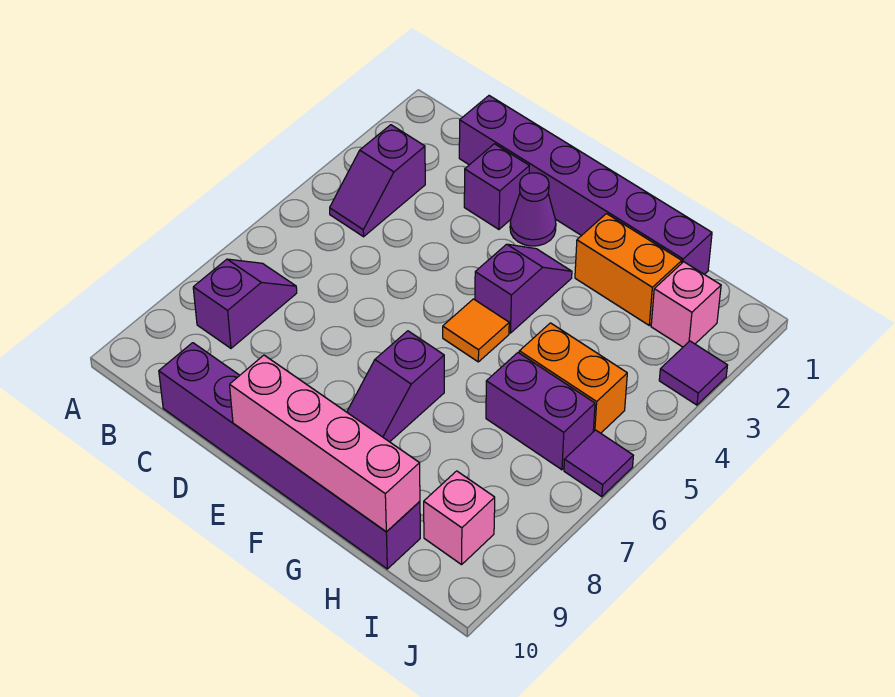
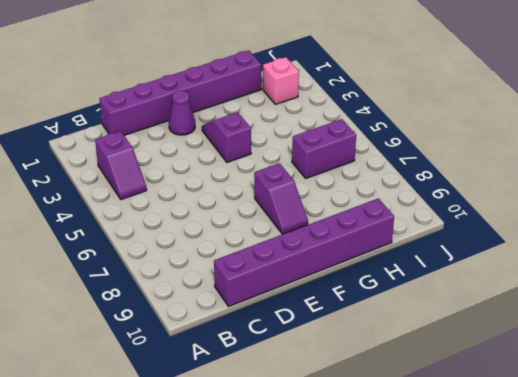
none -> purple slope B7:B8 level 1 top 8
none -> purple brick D2 level 1
none -> orange tile F5 level 1

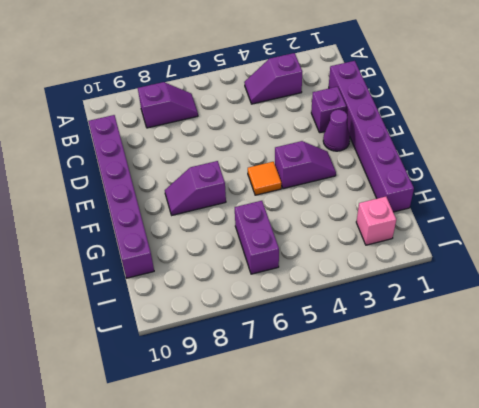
none -> orange brick G2:H2 level 1
none -> orange brick H5:I5 level 1
none -> pink brick I9 level 1

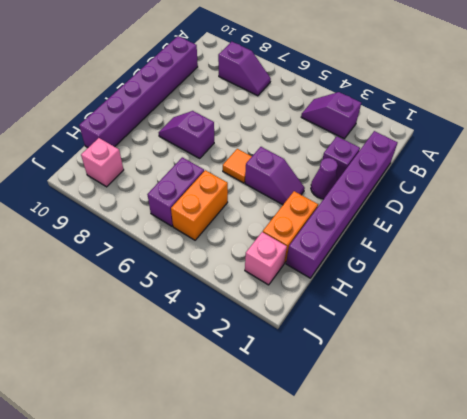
none -> purple tile J3 level 1
none -> purple tile J6 level 1
none -> pink brick E10:H10 level 2

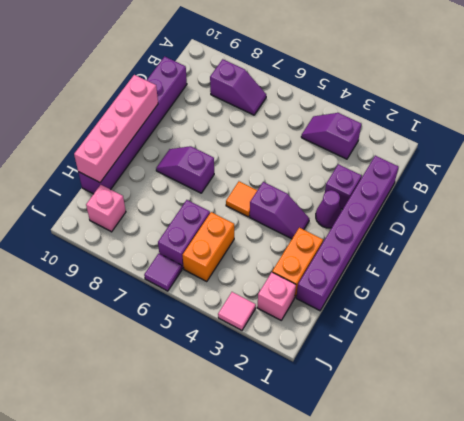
pink tile J3 level 1 -> purple tile J3 level 1

